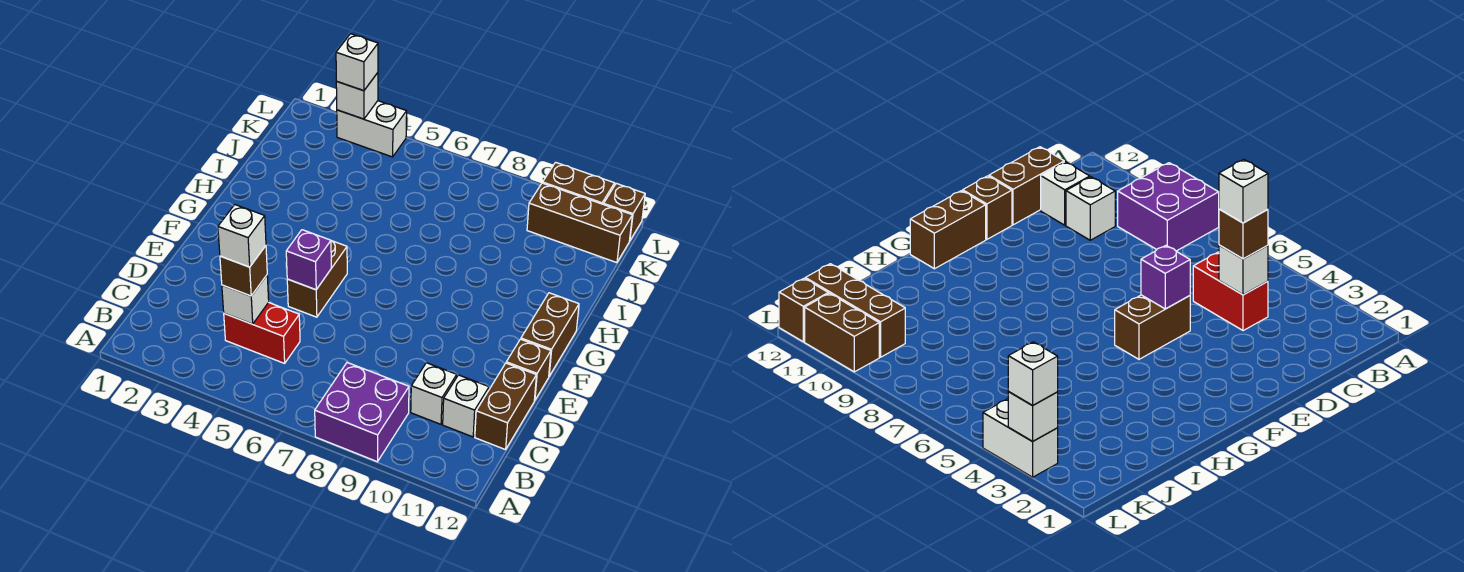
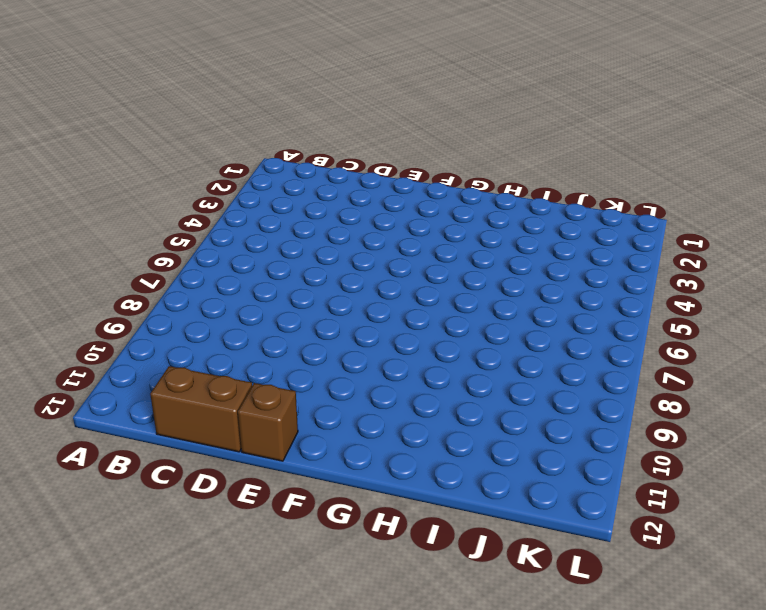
none -> purple brick A8:B9 level 1
none -> red brick C4:C5 level 1
none -> white brick C10 level 1

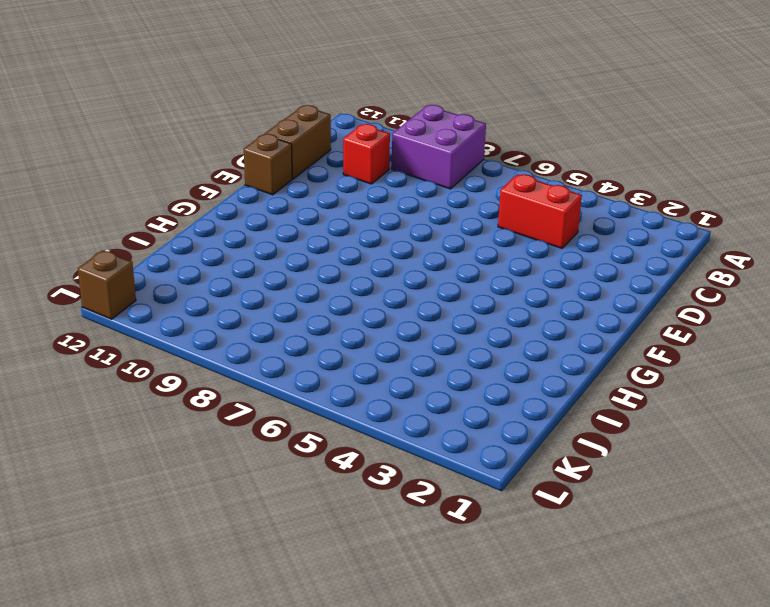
red brick C10 level 1 -> white brick C10 level 1
none -> white brick C11 level 1
none -> brown brick E5:F5 level 1
none -> brown brick F12:G12 level 1

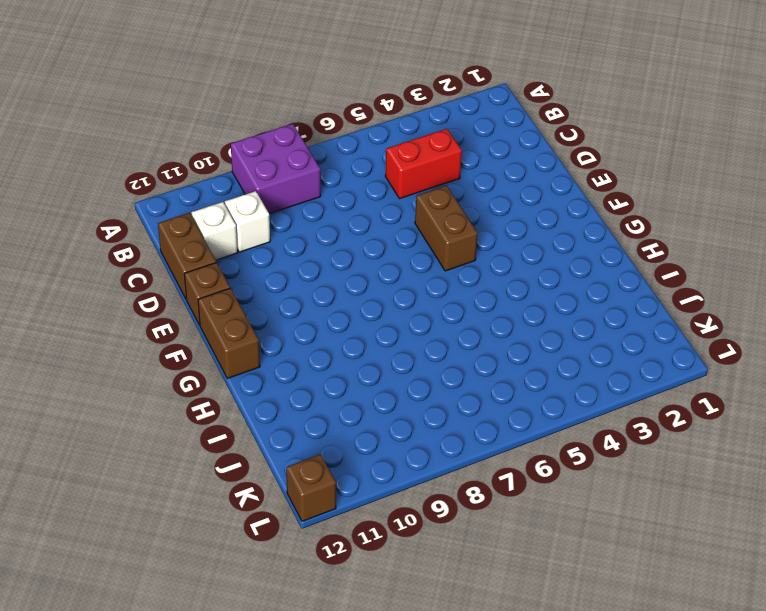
none -> brown brick K10:K12 level 1
none -> white brick L3:L4 level 1
none -> brown brick L10:L11 level 1

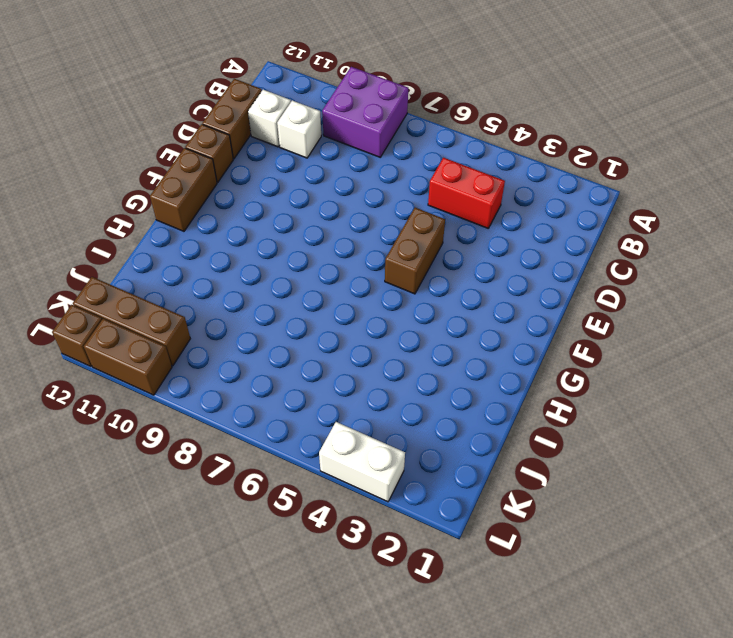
none -> white brick C4 level 2
none -> purple brick E5 level 2
none -> white brick L3 level 2

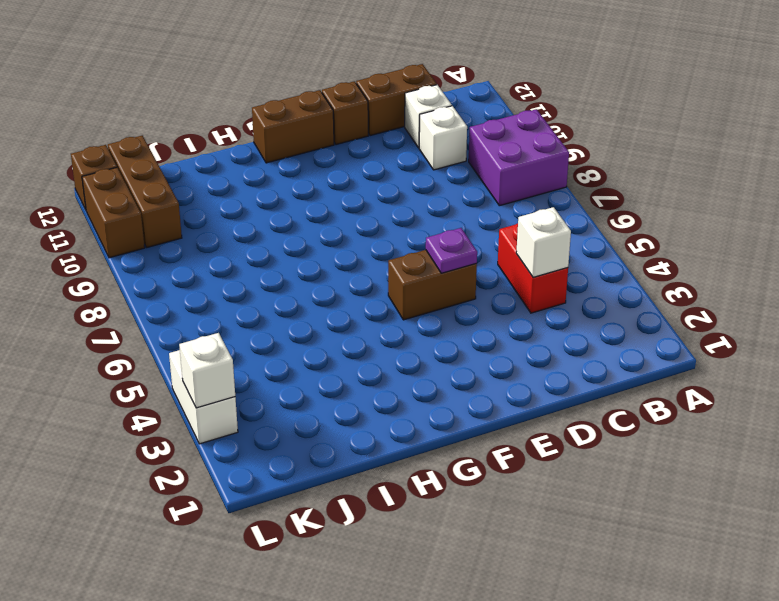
purple plate E5 level 2 -> purple brick E5 level 2
none -> brown brick C4 level 3
none -> white brick L3 level 3
none -> white brick C4 level 4

